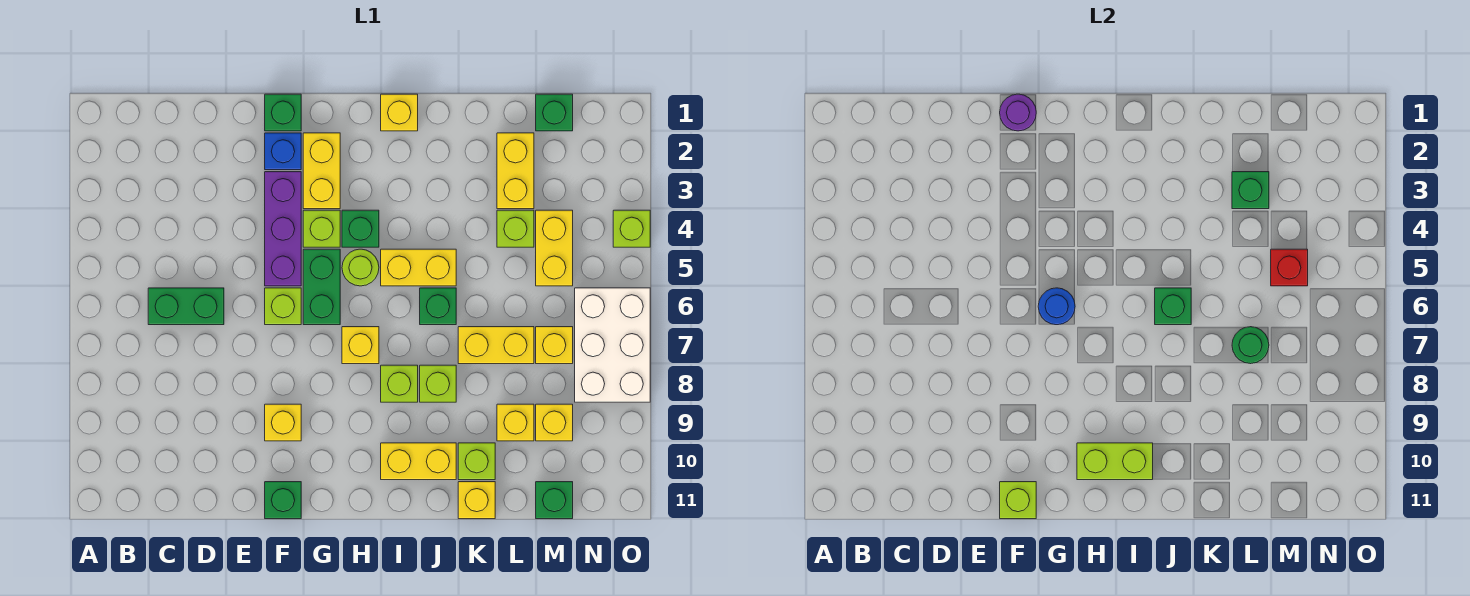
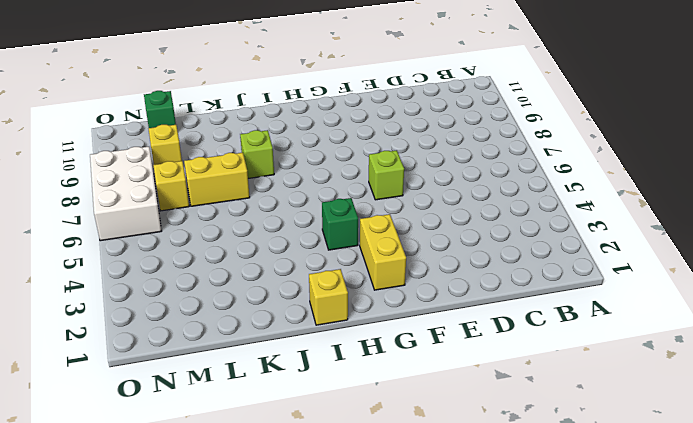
none -> green brick C6:D6 level 1
none -> green brick F1 level 1
none -> blue brick F2 level 1
none -> purple brick F3:F5 level 1

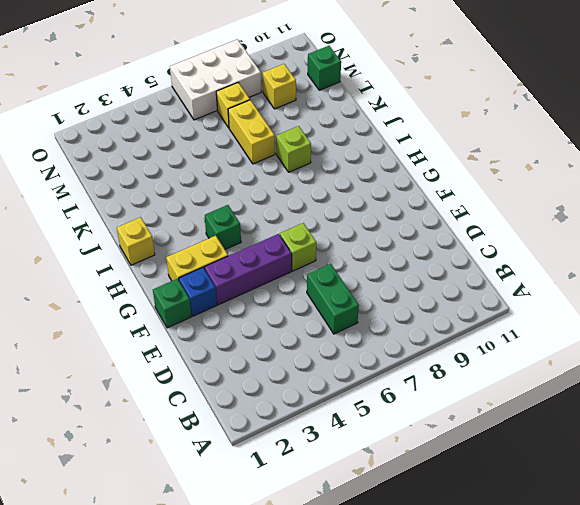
none -> yellow brick F9 level 1
none -> green brick F11 level 1
none -> lime brick G4 level 1
none -> green brick G5:G6 level 1

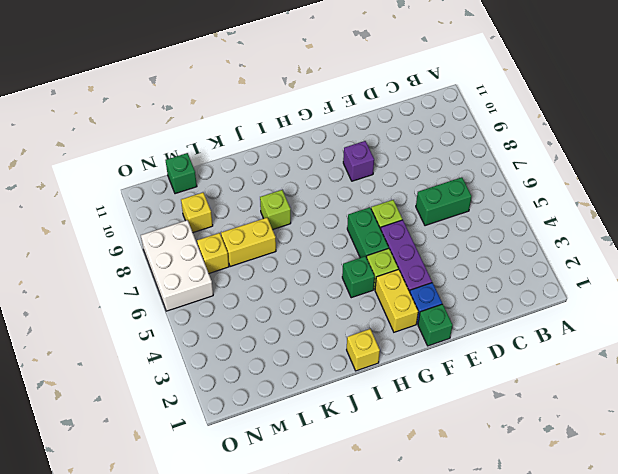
purple brick F9 level 1 -> yellow brick F9 level 1
none -> green brick F11 level 1
none -> lime round brick H5 level 1
none -> yellow brick H7 level 1
none -> yellow brick I5:J5 level 1

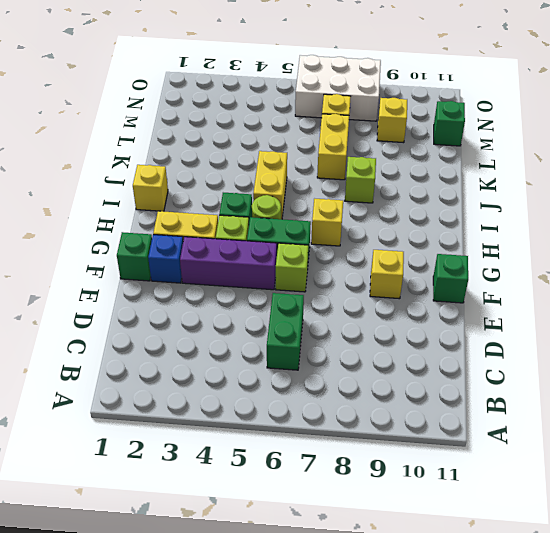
none -> lime brick I8 level 1
none -> yellow brick I10:J10 level 1
none -> green brick J6 level 1
none -> lime brick K10 level 1

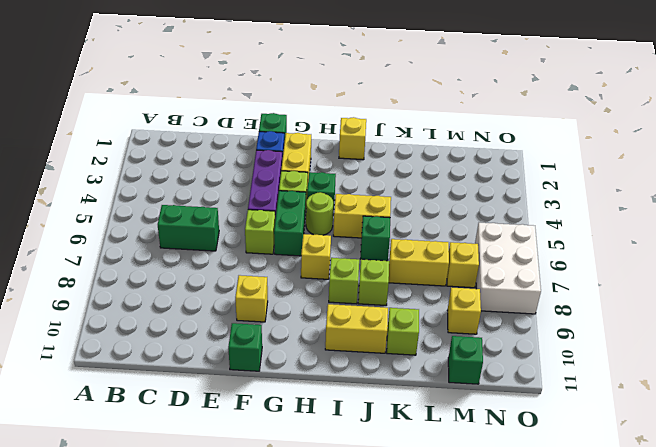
none -> yellow brick K11 level 1
none -> yellow brick L2:L3 level 1
none -> lime brick L4 level 1
none -> yellow brick L9 level 1

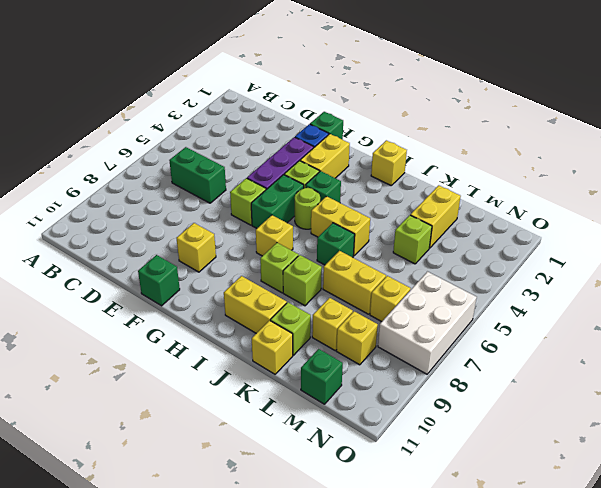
none -> green brick M1 level 1
none -> yellow brick M4:M5 level 1
none -> lime brick O4 level 1
none -> purple round brick F1 level 2

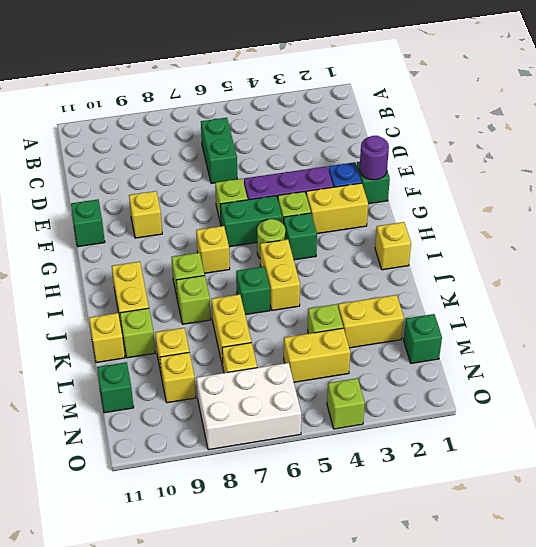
none -> lime brick F11 level 2
none -> blue round brick G6 level 2
none -> lime brick H10:I10 level 2
none -> green brick J6 level 2

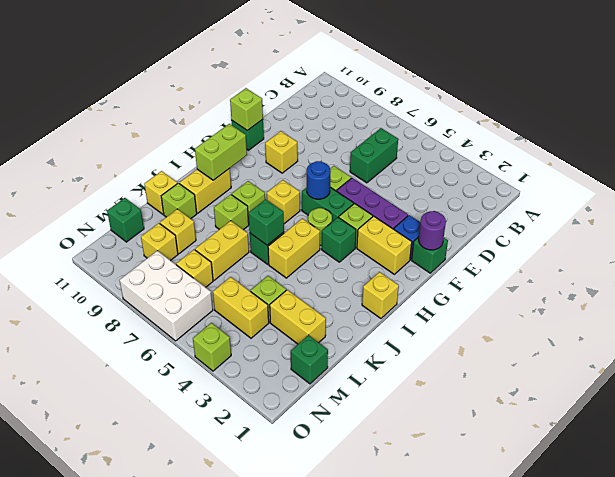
none -> green brick L3 level 2
none -> green round brick L7 level 2
none -> red brick M5 level 2

